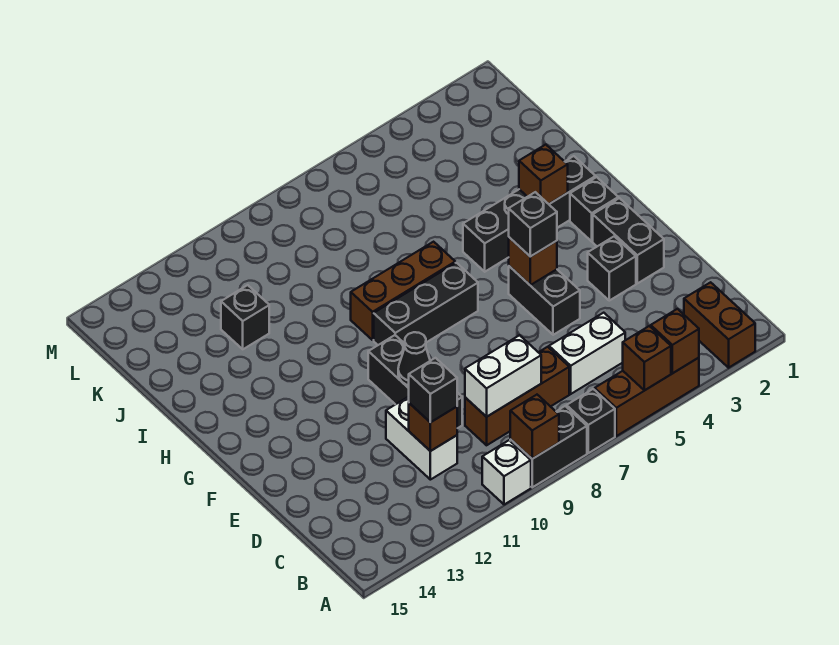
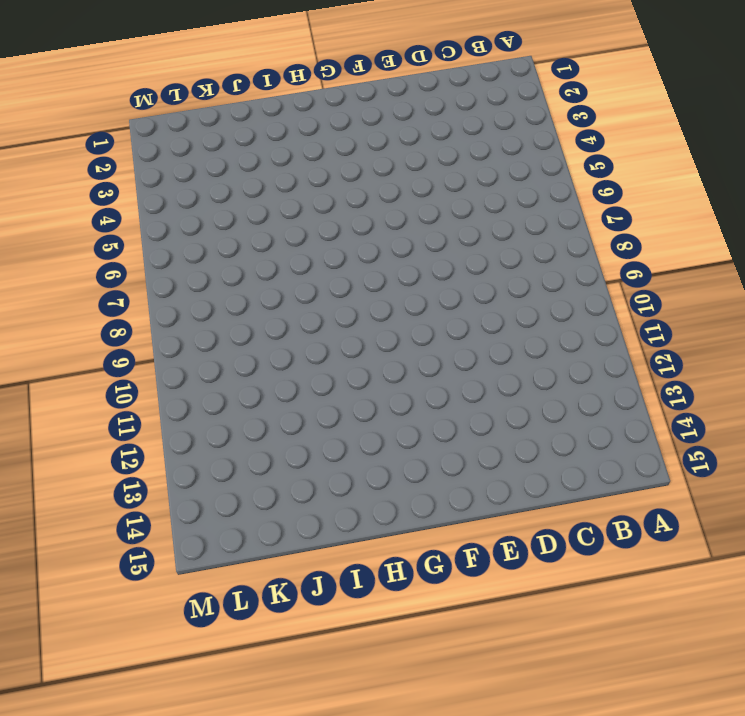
none -> brown brick A2:B2 level 1
none -> brown brick A4:A6 level 1
none -> black brick A7 level 1

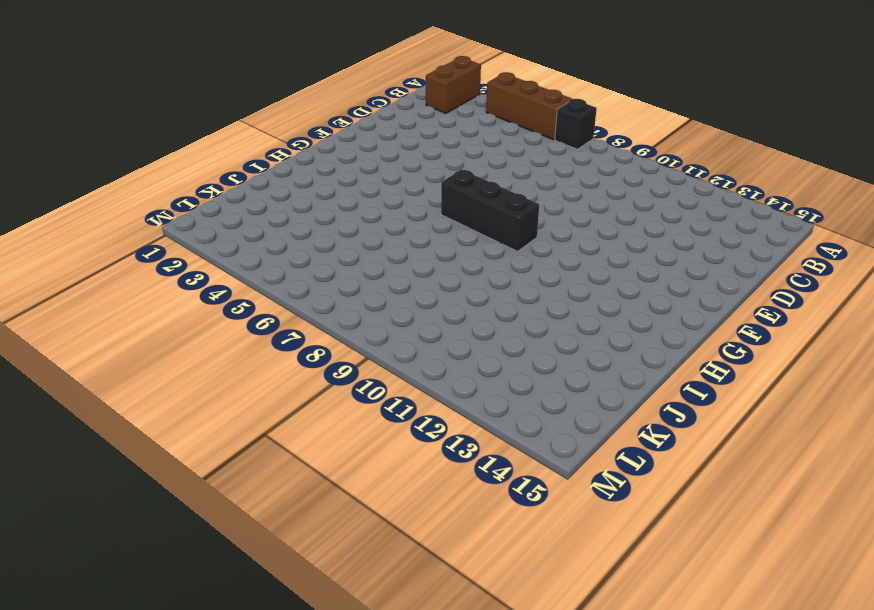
none -> black brick A8:A9 level 1
none -> white brick A10 level 1
none -> white brick C5:C6 level 1

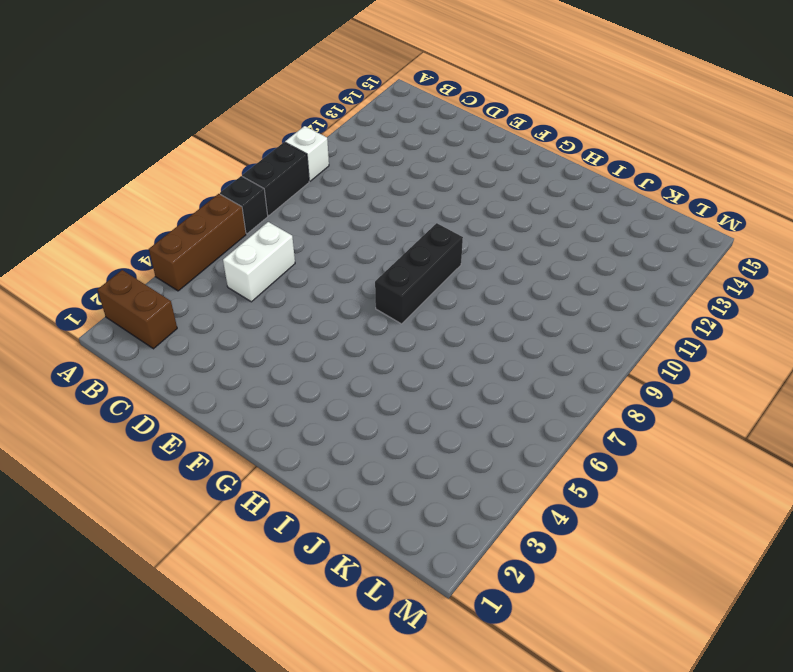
none -> brown brick C7:C9 level 1
none -> white brick C11:D11 level 1
none -> black brick D10:F10 level 1

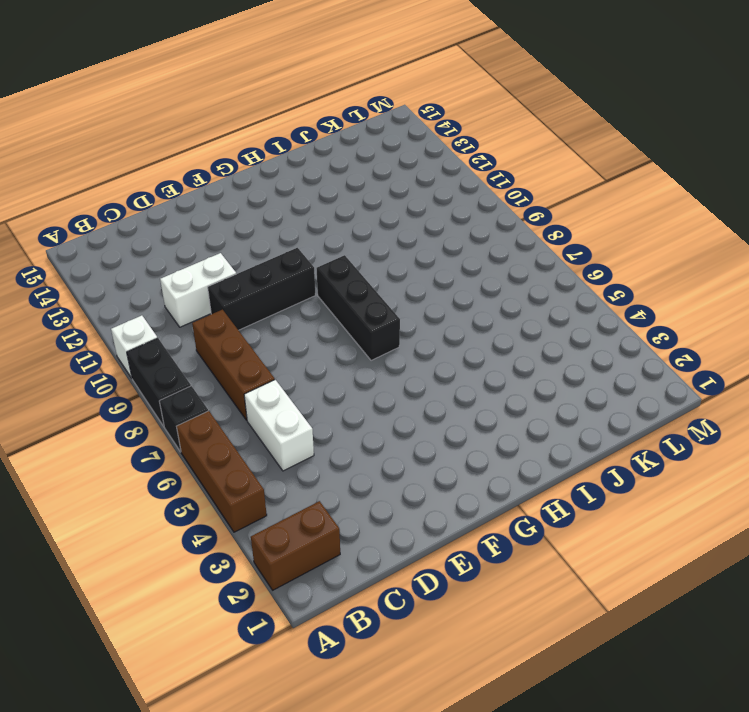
none -> black brick E2:F2 level 1
none -> black brick E3 level 1
none -> black brick E5:F5 level 1

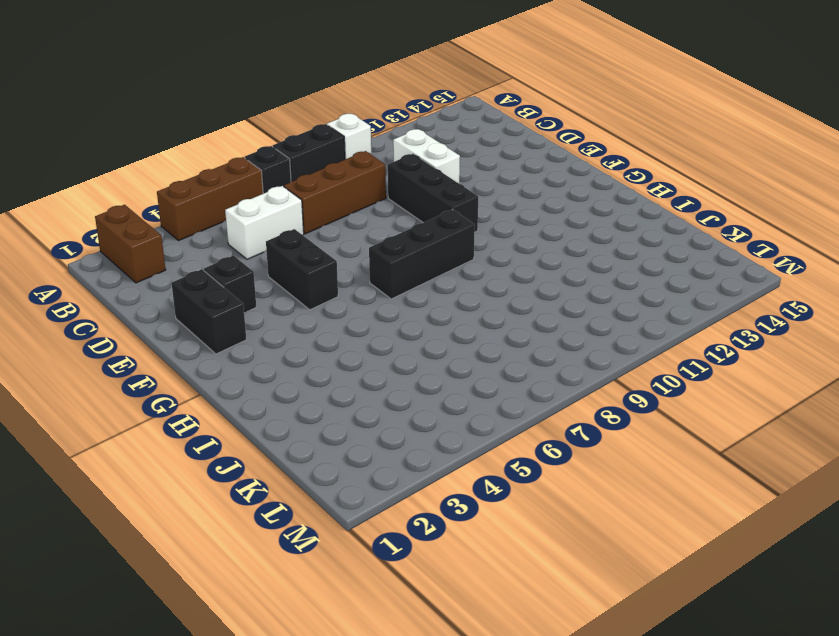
none -> black brick G2 level 1
none -> black brick H2:H5 level 1
none -> brown brick H7:H9 level 1

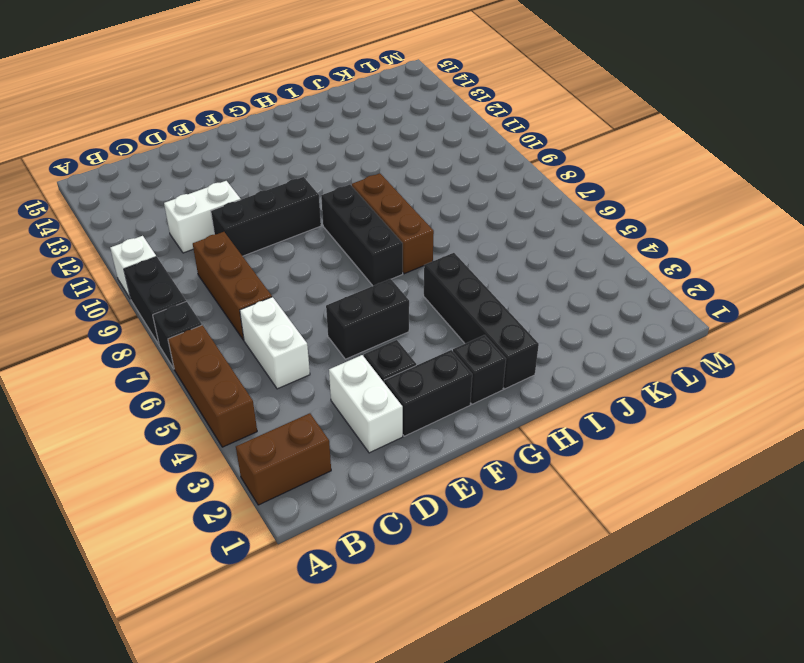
white brick D2:D3 level 1 -> white brick C8:C9 level 2
none -> black brick J12 level 1
none -> brown brick A4 level 2
none -> brown brick A5 level 2

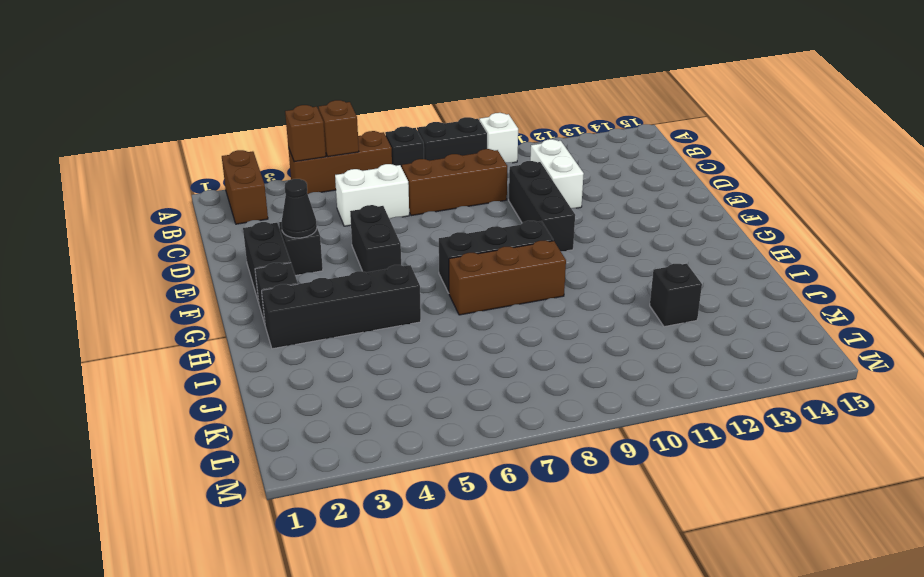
black cone E3 level 2 -> black cone E10 level 2
none -> brown brick A9 level 2
none -> white brick C8:C9 level 2
none -> brown brick C11 level 2

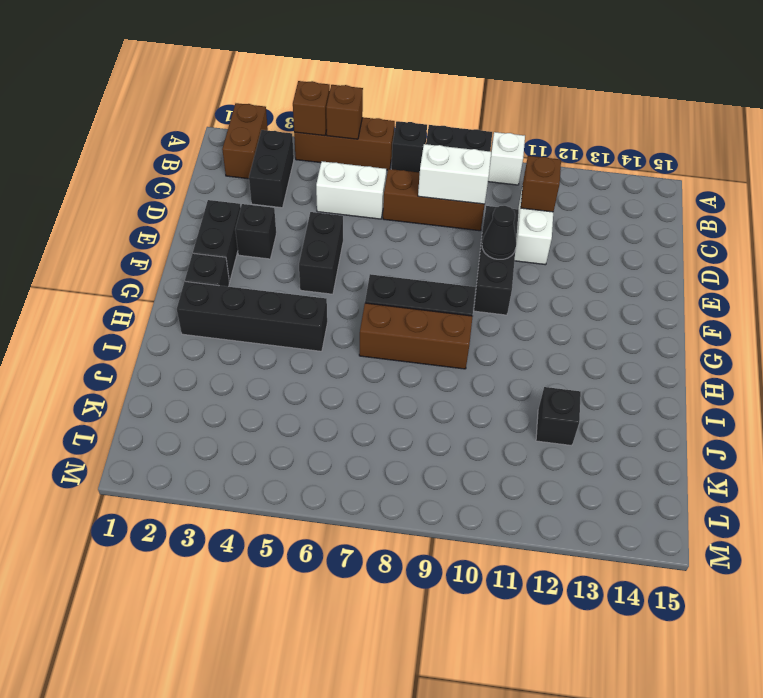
black brick B3:C3 level 1 -> none
none -> brown brick A9 level 2
none -> brown brick F5 level 2
none -> brown brick H3 level 2

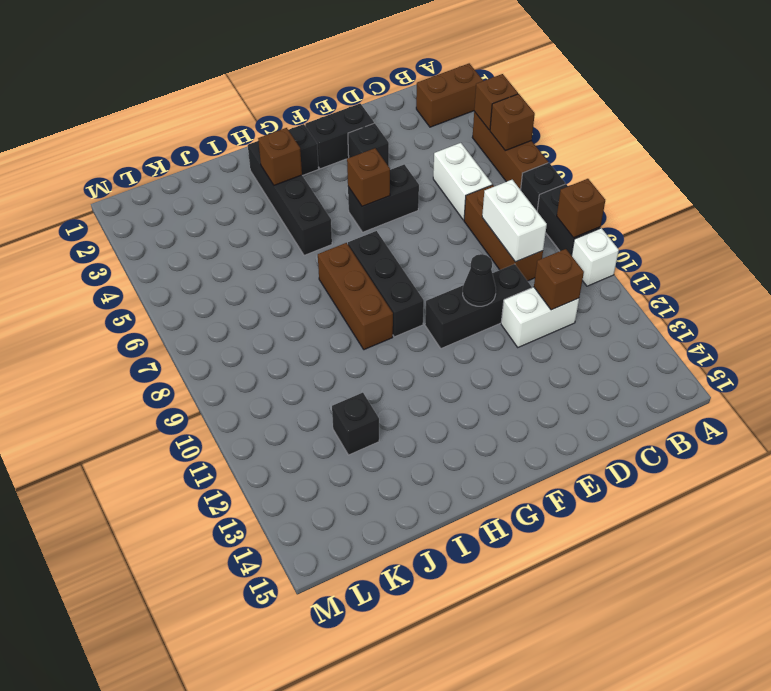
none -> black brick C11 level 3
none -> black brick F5 level 3

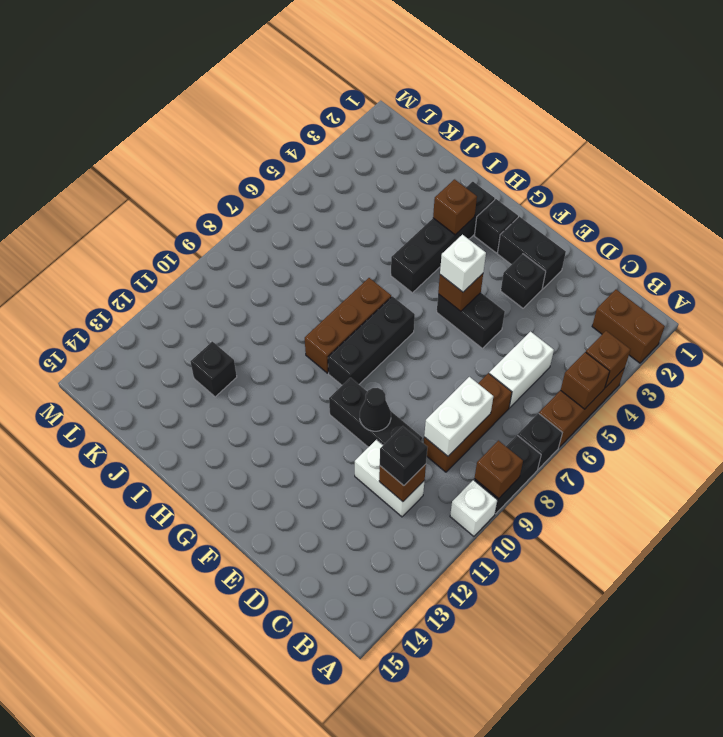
white brick F5 level 3 -> black brick F5 level 3

